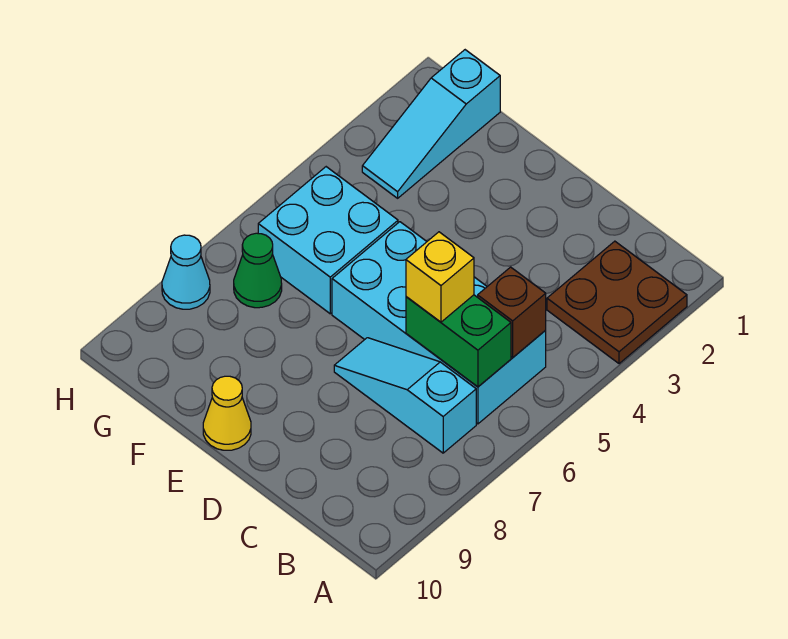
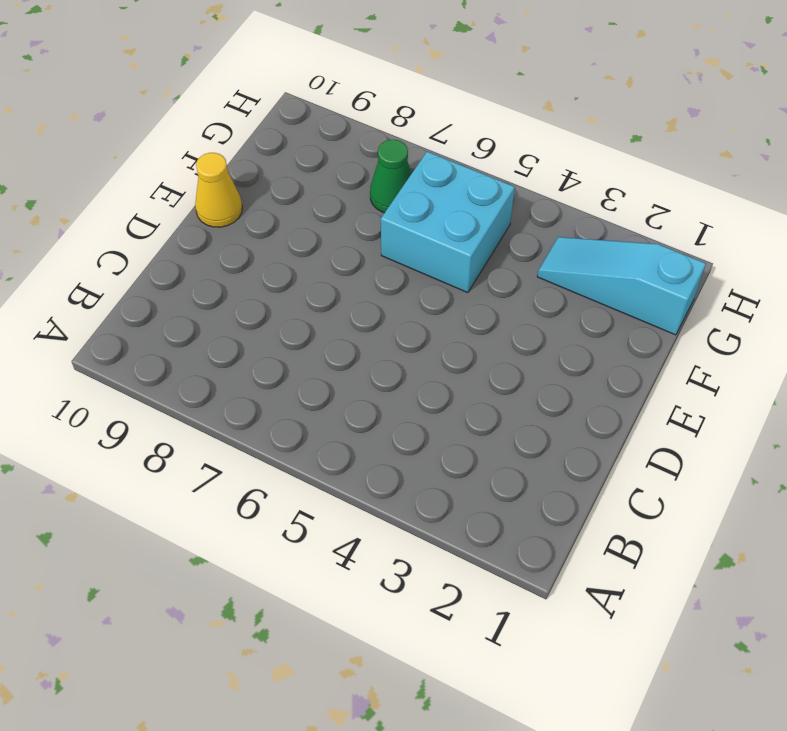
none -> brown plate A2:B3 level 1
none -> cyan brick B5:E6 level 1

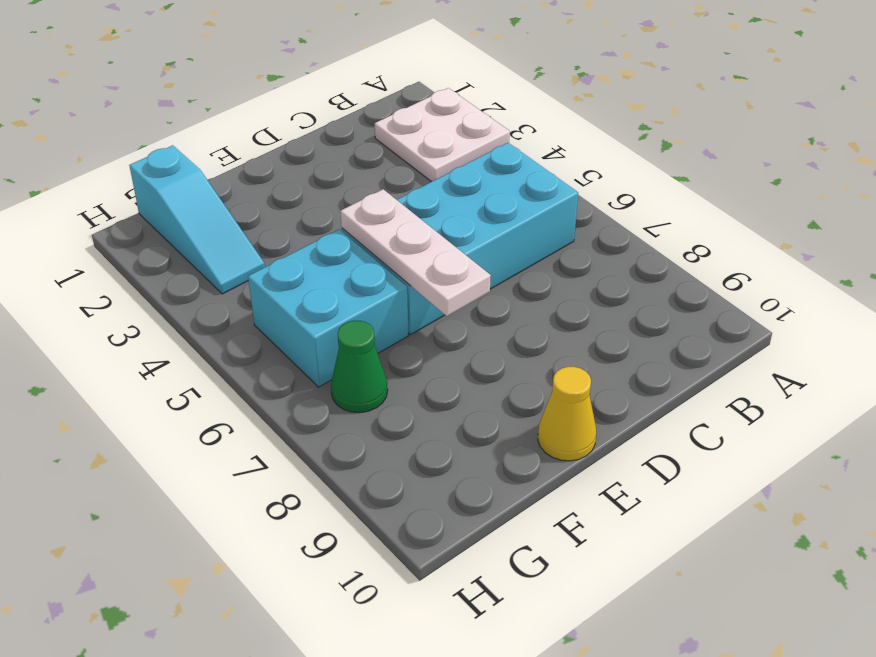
white plate A2:B3 level 1 -> brown plate A2:B3 level 1
white plate E5:E7 level 2 -> none
none -> cyan slope B7:D7 level 1 top B
none -> cyan cone H8 level 1

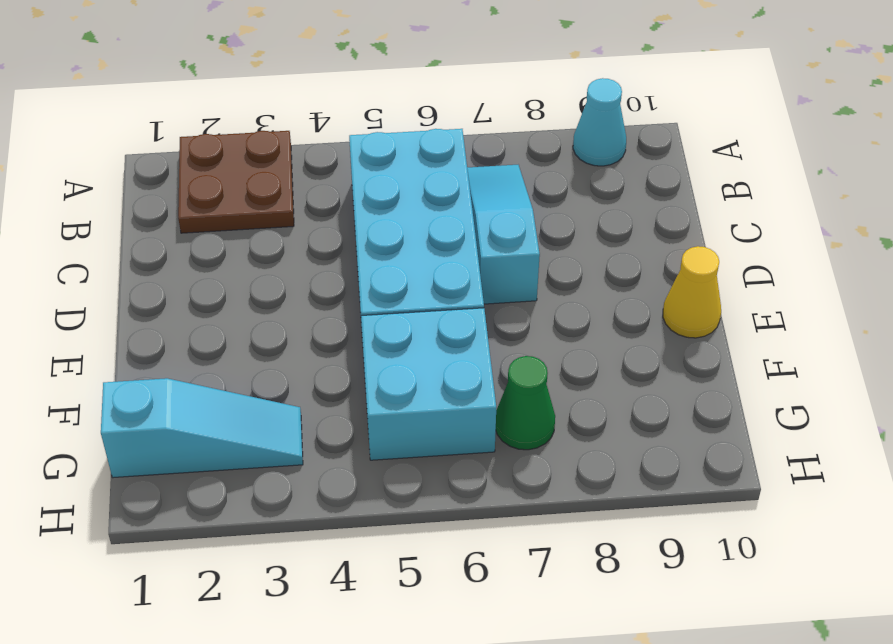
cyan cone A9 level 1 -> cyan cone H8 level 1
cyan slope B7:D7 level 1 top D -> cyan slope B7:D7 level 1 top B
none -> brown brick B5 level 2
none -> green brick B6:C6 level 2

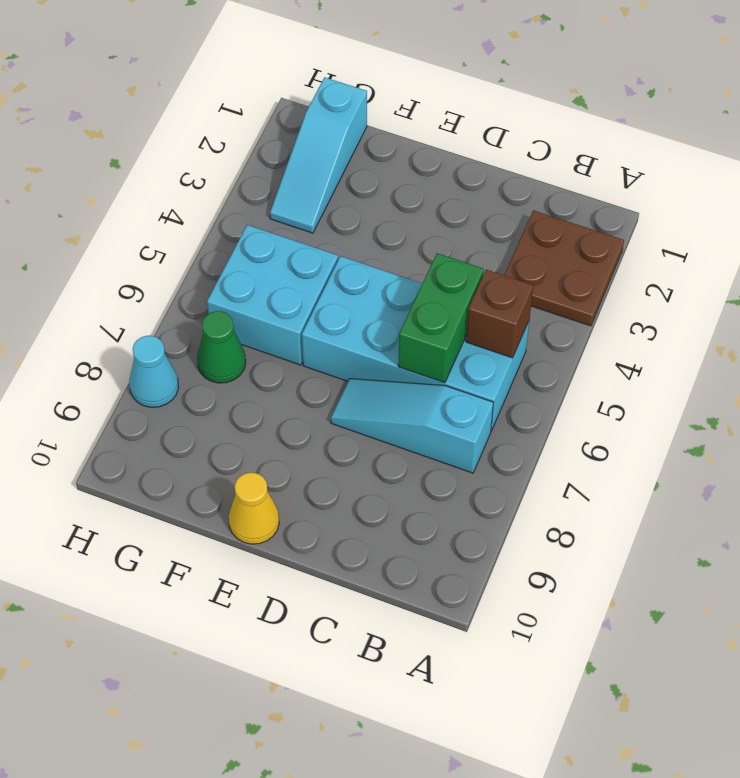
green brick C5:C6 level 2 -> green brick B6:C6 level 2
none -> yellow brick C6 level 3

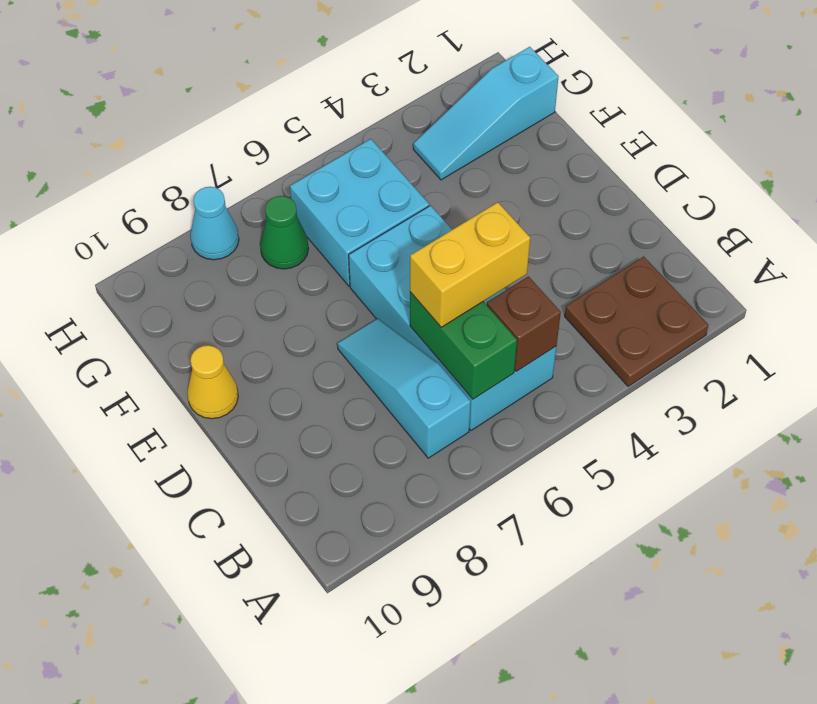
yellow brick C5:C6 level 3 -> yellow brick C6 level 3

